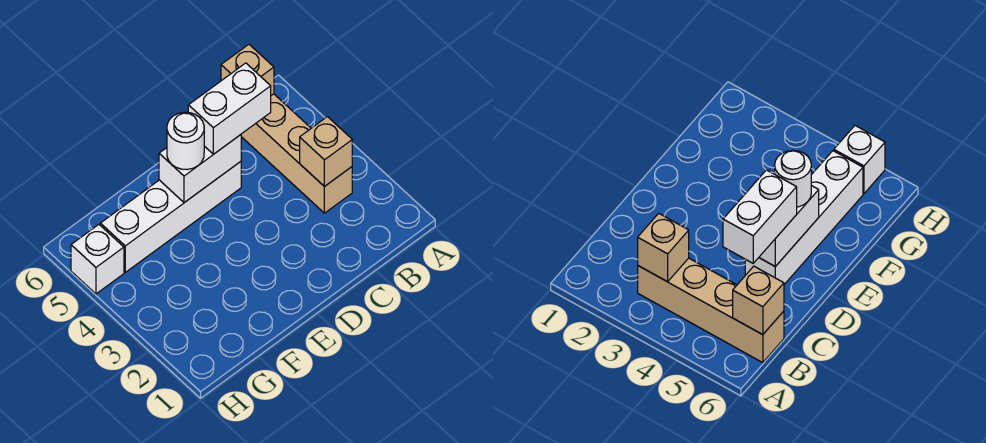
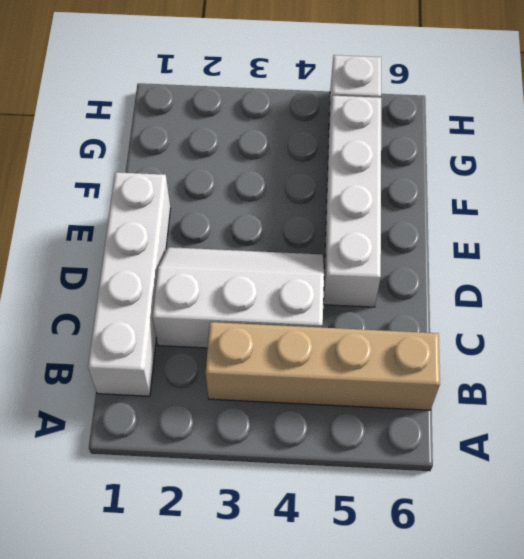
white brick B1:E1 level 1 -> none
white slope C2:D4 level 1 top C -> none
none -> tan brick B3 level 2
none -> tan brick B6 level 2

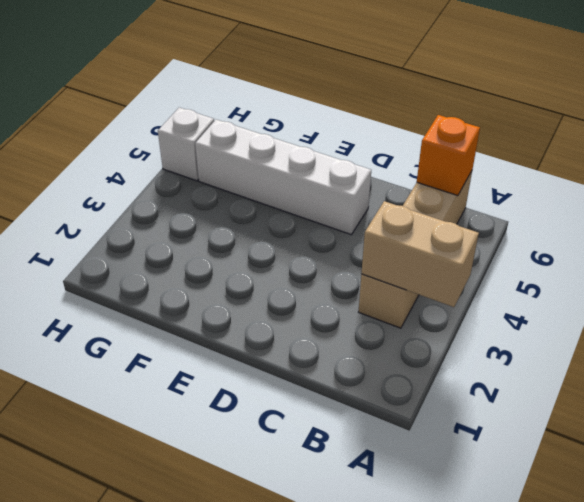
tan brick A3:B3 level 2 -> tan brick B3 level 2
orange brick B6 level 2 -> tan brick B6 level 2
none -> white brick D5:E5 level 2
none -> white brick C5:D5 level 3

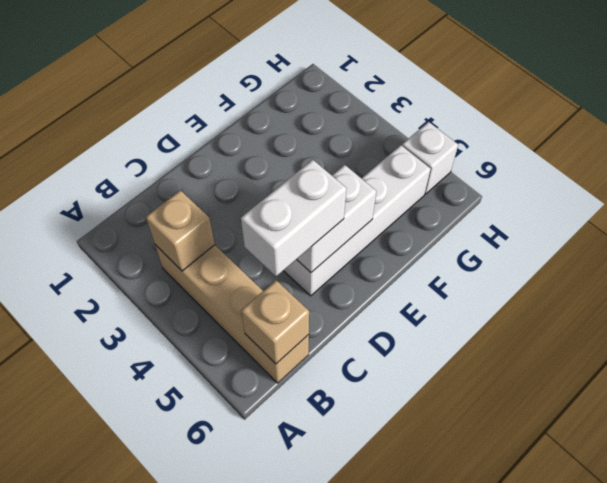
none -> white round brick E5 level 3

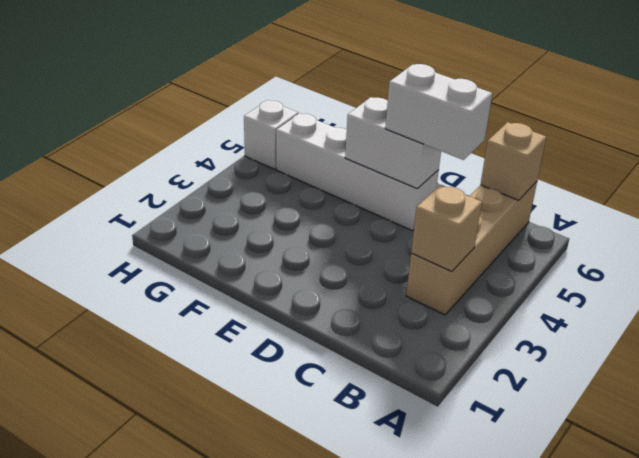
none -> white round brick E5 level 3

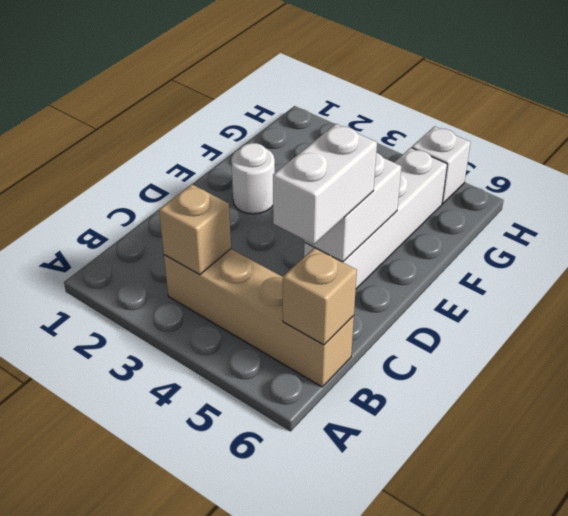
white round brick E2 level 1 -> white round brick E5 level 3

